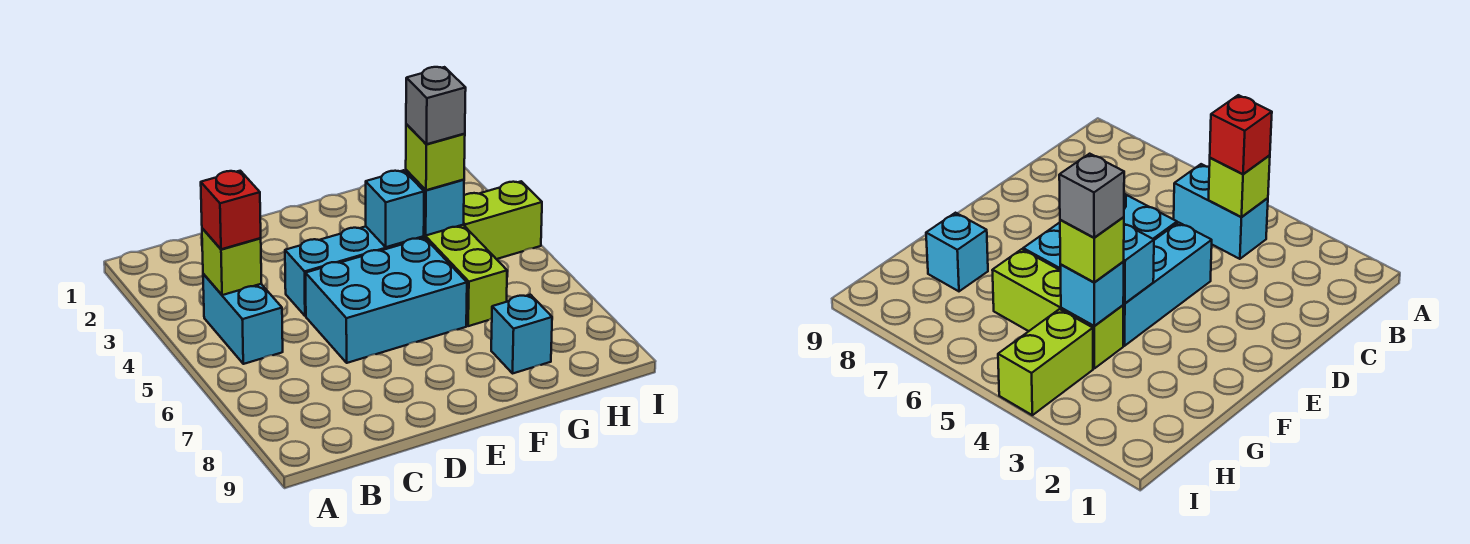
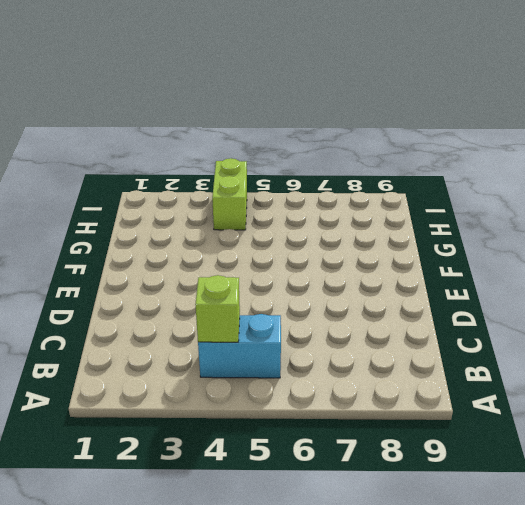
none -> cyan brick D4:F4 level 1
none -> cyan brick D5:F6 level 1
none -> lime brick G4:G6 level 1

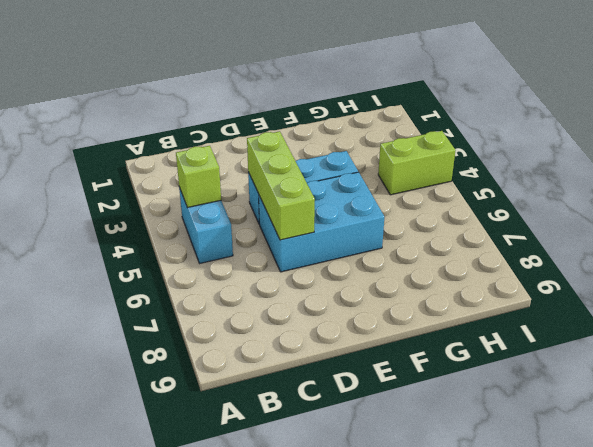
lime brick D4:D6 level 2 -> lime brick G4:G6 level 1
none -> cyan brick G8 level 1
none -> cyan brick F4 level 2
none -> cyan brick G4 level 2

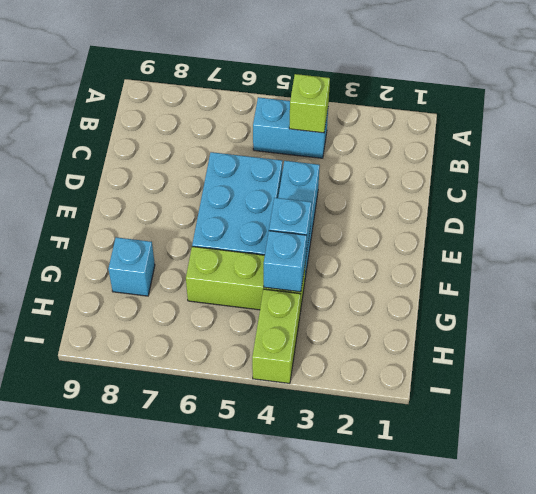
none -> red brick B4 level 3
none -> lime brick G4 level 3
none -> grey brick G4 level 4

